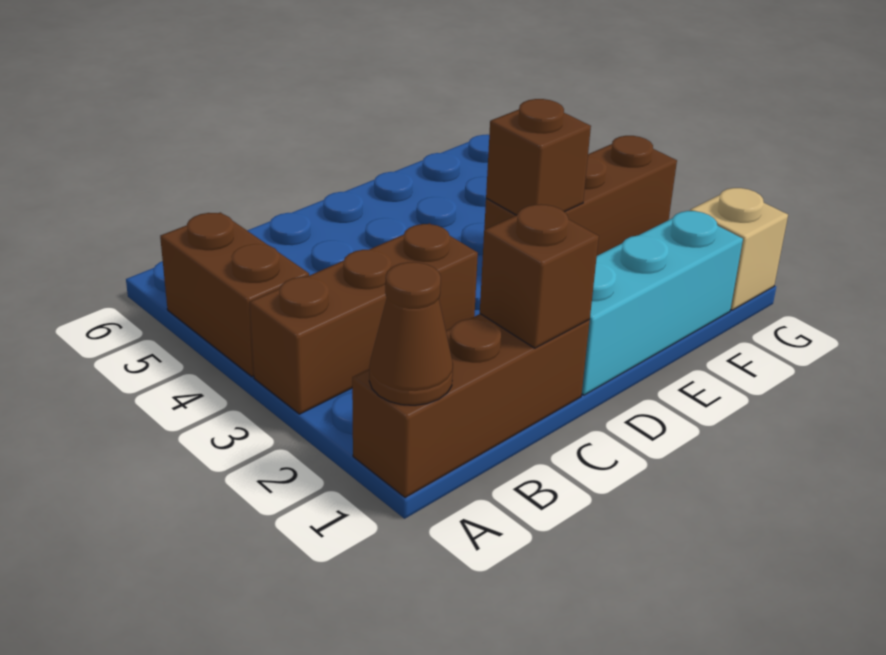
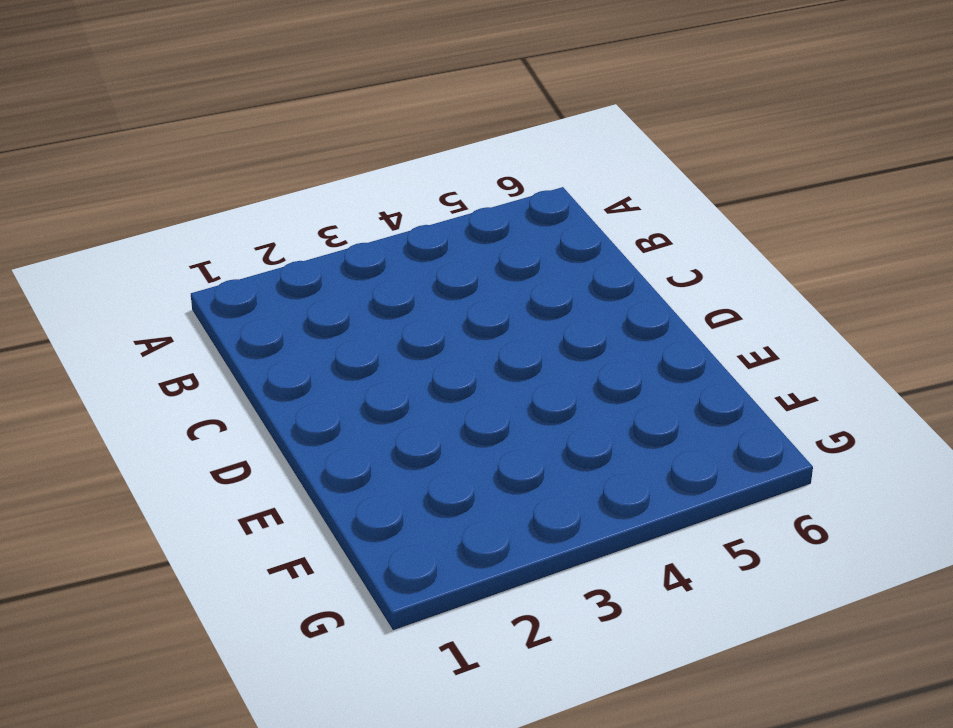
none -> brown brick A1:C1 level 1
none -> brown brick A3:C3 level 1

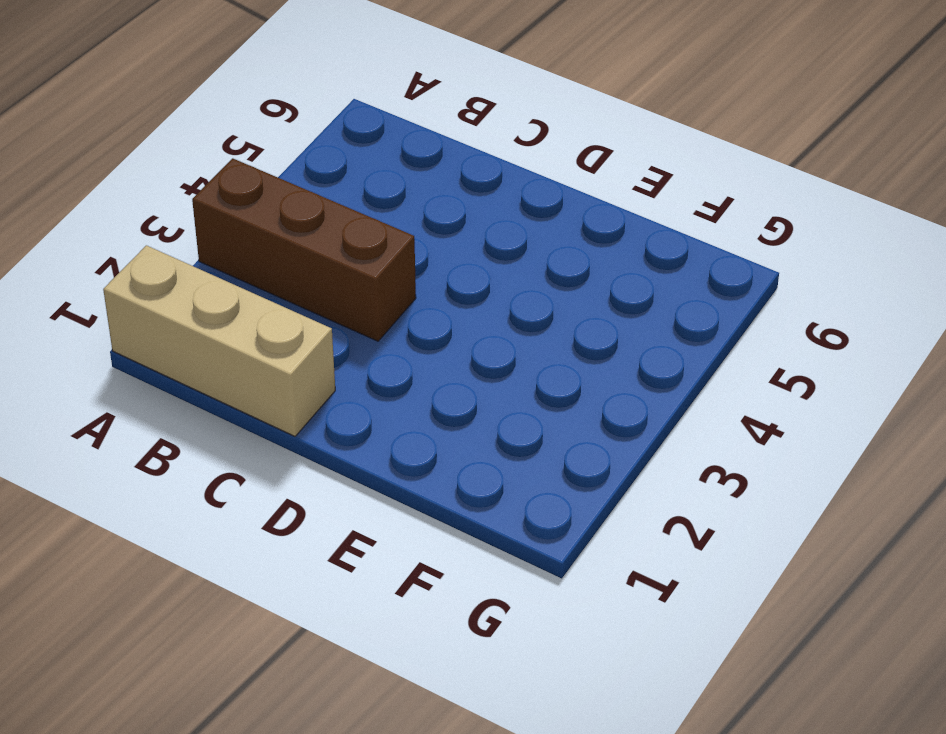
tan brick A1:C1 level 1 -> brown brick A1:C1 level 1
none -> brown brick A4:A5 level 1
none -> cyan brick D1:F1 level 1

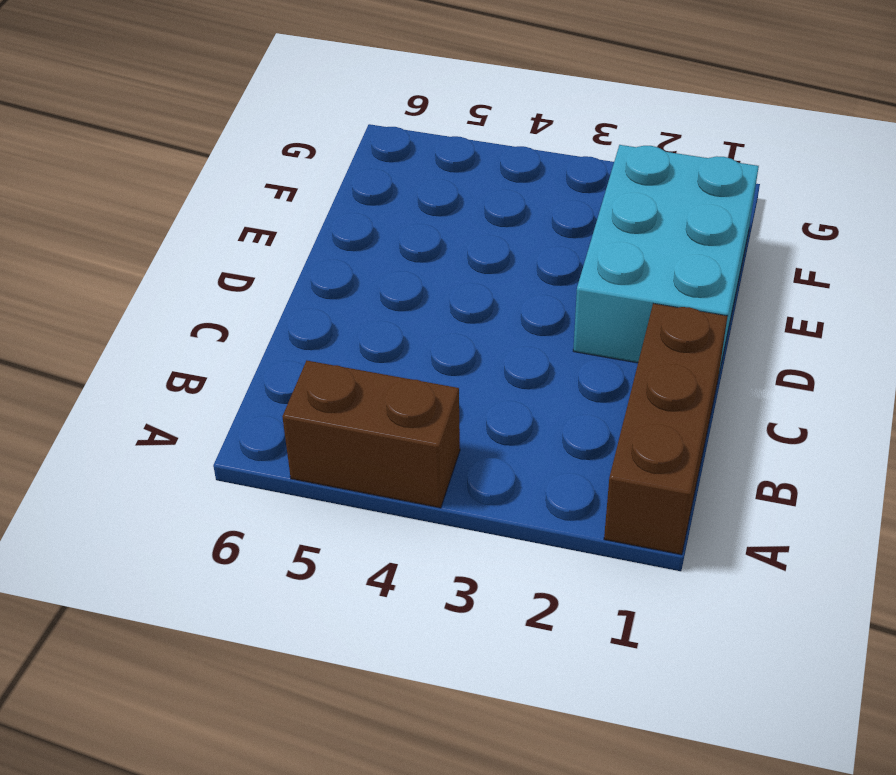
cyan brick D1:F2 level 1 -> cyan brick D1:F1 level 1
none -> brown brick A3:C3 level 1
none -> brown brick E3:G3 level 1

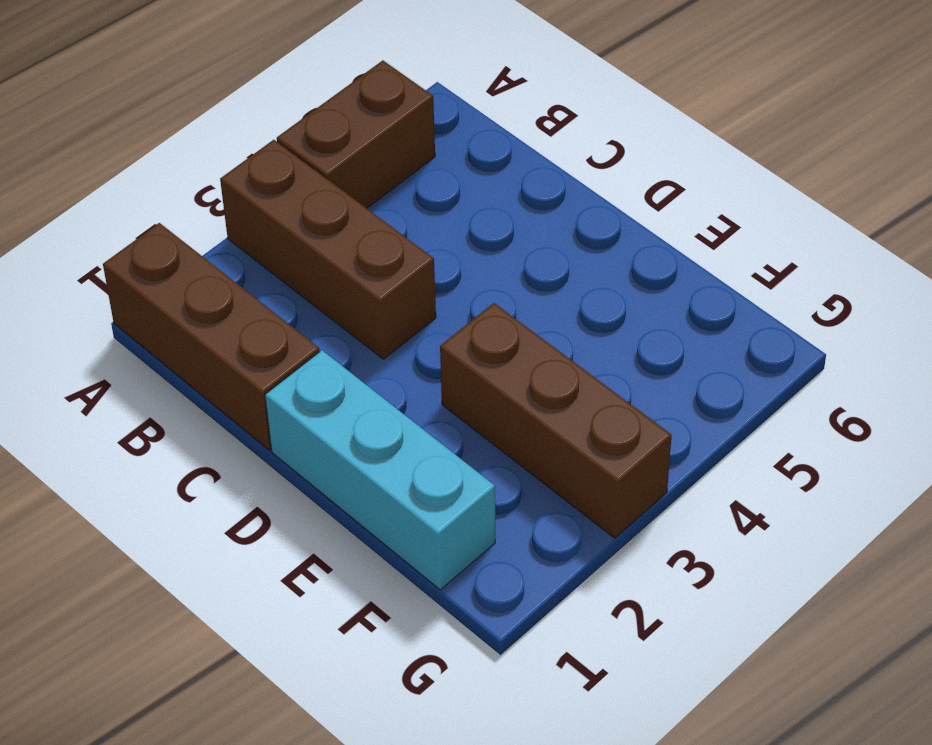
none -> tan brick G1 level 1
none -> brown cone A1 level 2

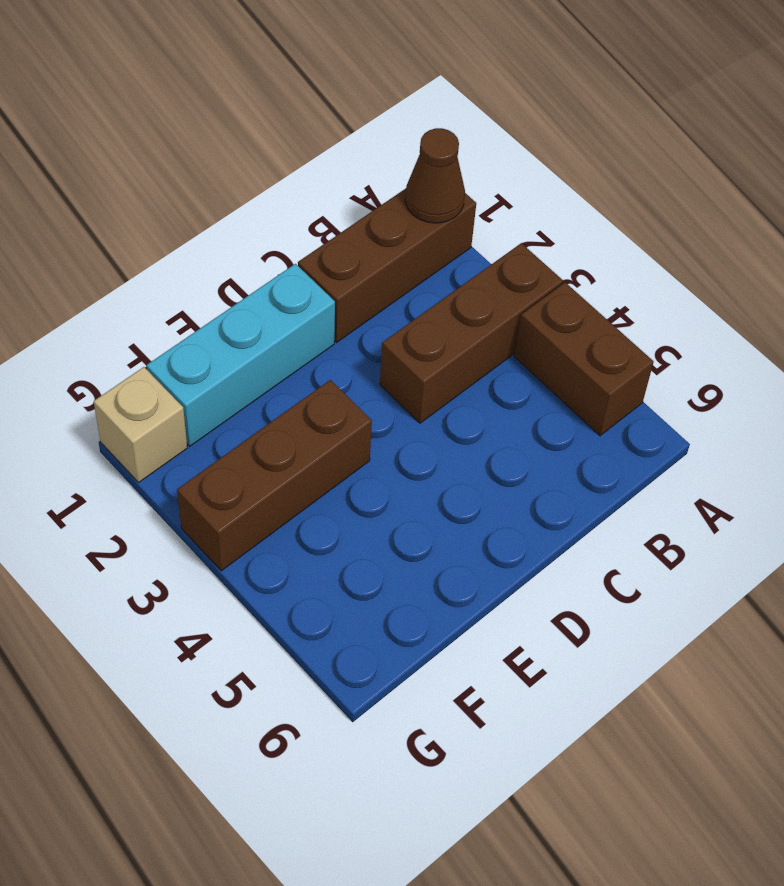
none -> brown brick C1 level 2
none -> brown brick E3 level 2

